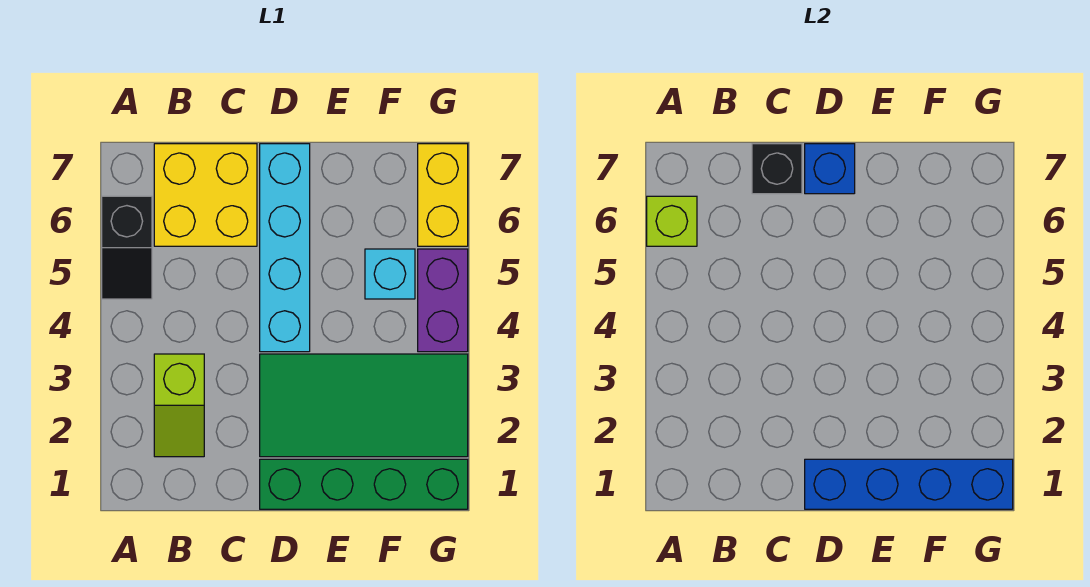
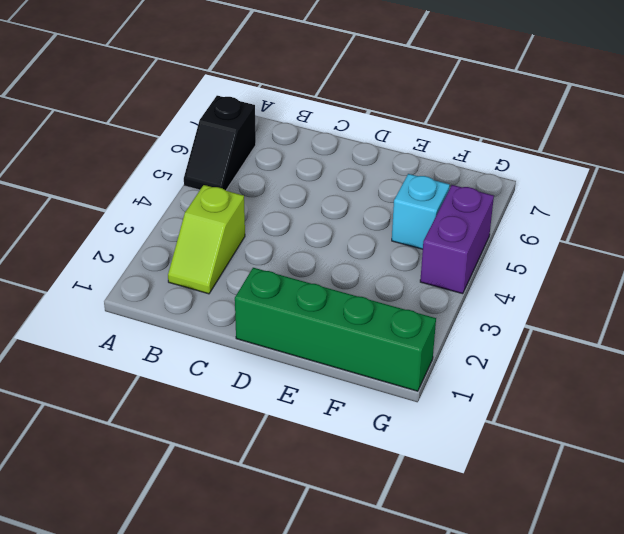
none -> yellow brick B6:C7 level 1
none -> green tile D2:G3 level 1
none -> cyan brick D4:D7 level 1

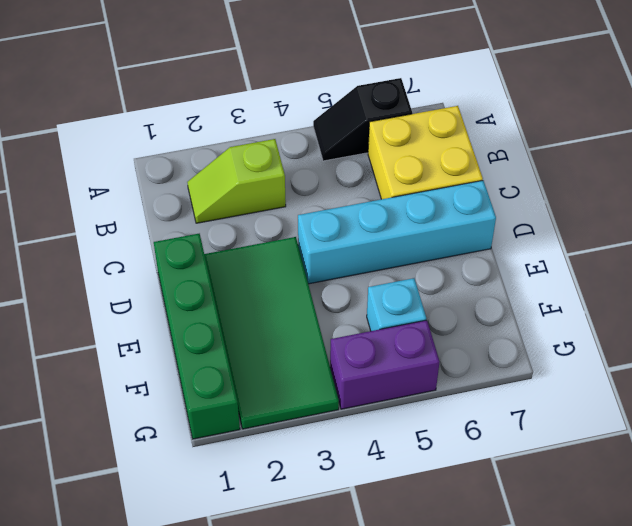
none -> yellow brick G6:G7 level 1
none -> lime brick A6 level 2
none -> black brick C7 level 2

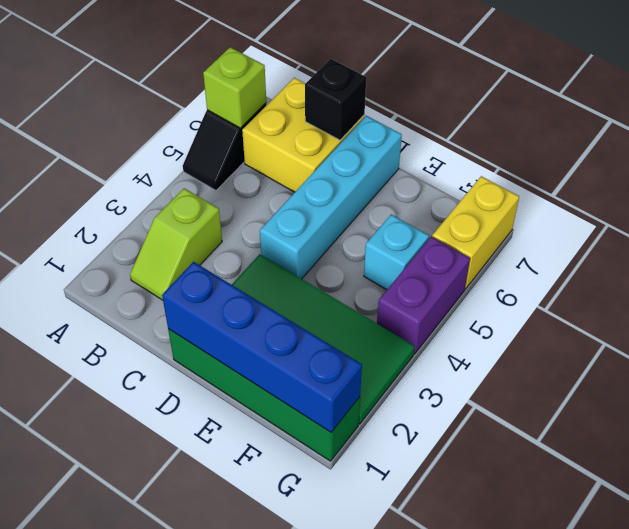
none -> blue brick D7 level 2

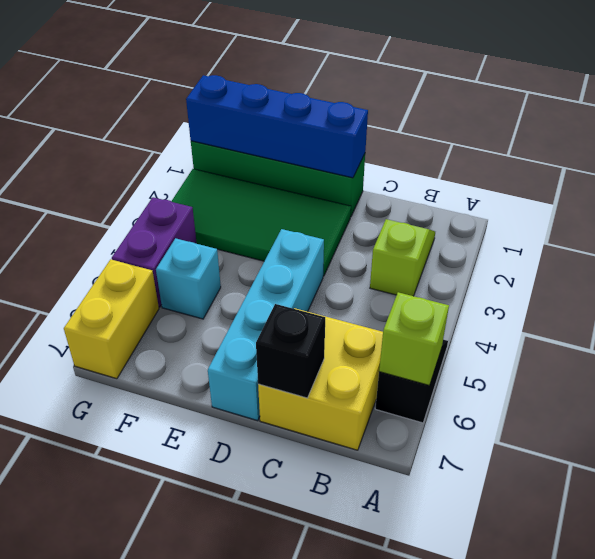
none -> blue brick D7 level 2

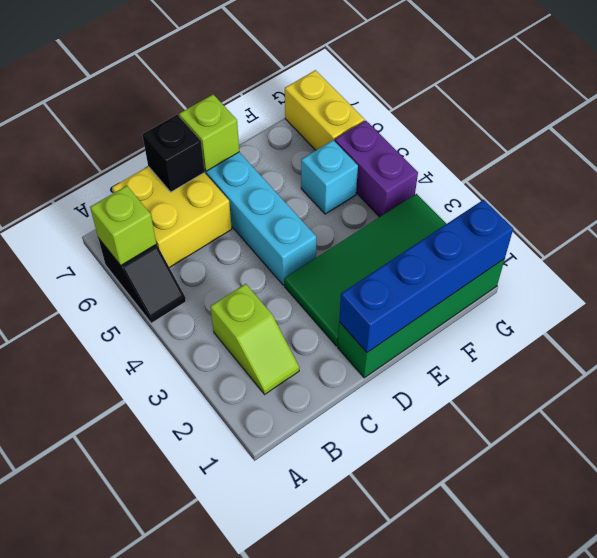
lime brick D7 level 2 -> blue brick D7 level 2

